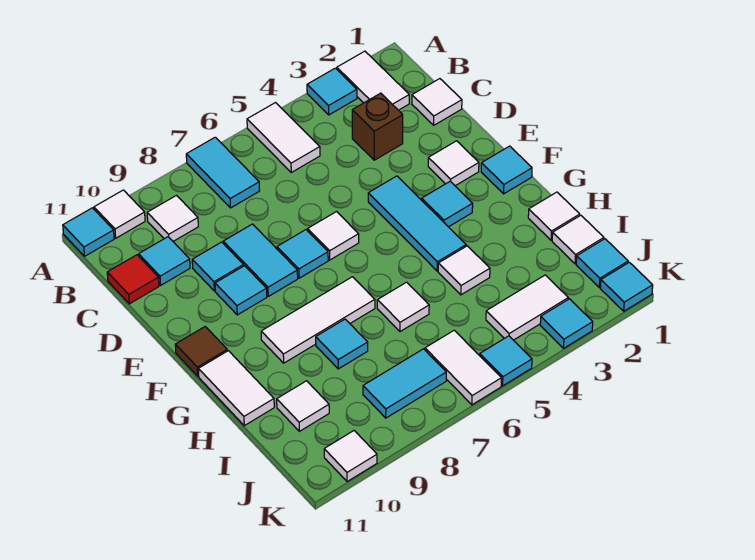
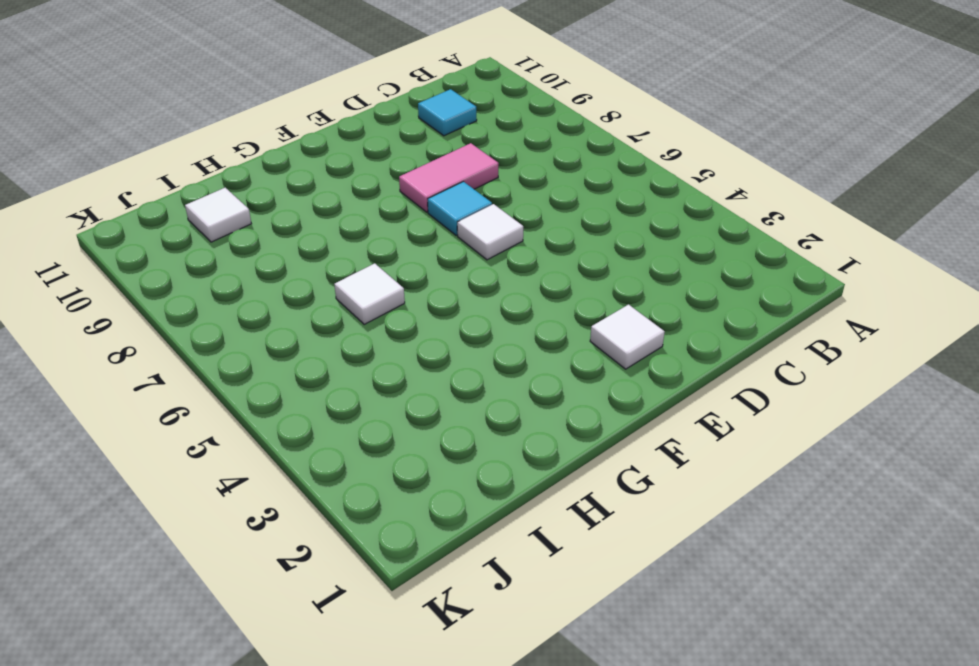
pink tile D8:E8 level 1 -> cyan tile D8:E8 level 1
none -> white tile A2:B2 level 1
none -> cyan tile A3 level 1
none -> white tile A5:B5 level 1
none -> cyan tile A7:B7 level 1

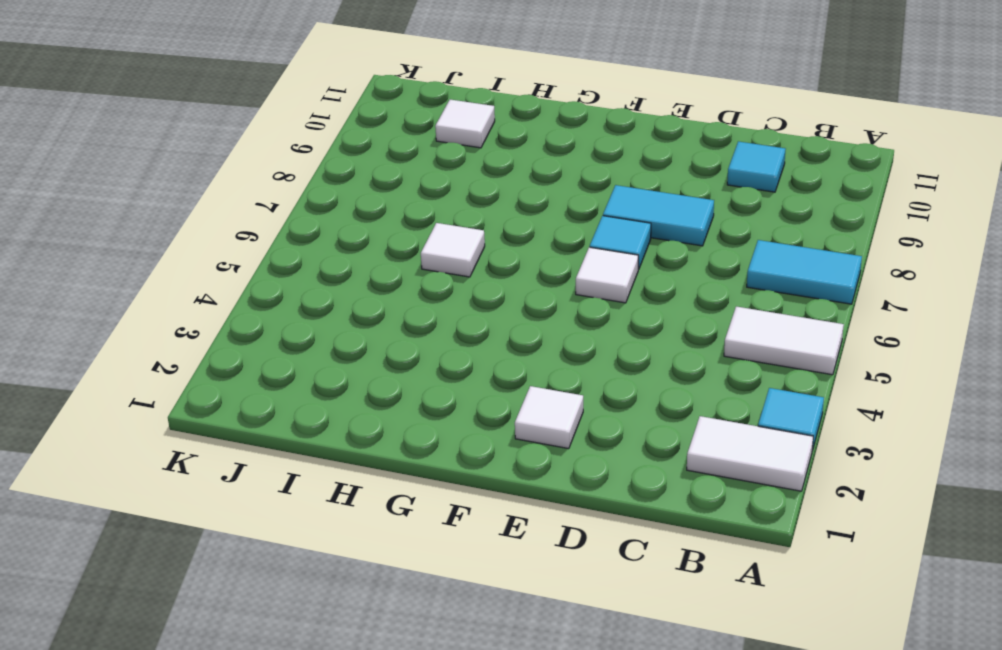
none -> white tile A10 level 1
none -> cyan tile A11 level 1
none -> white tile B9 level 1
none -> white tile C1 level 1

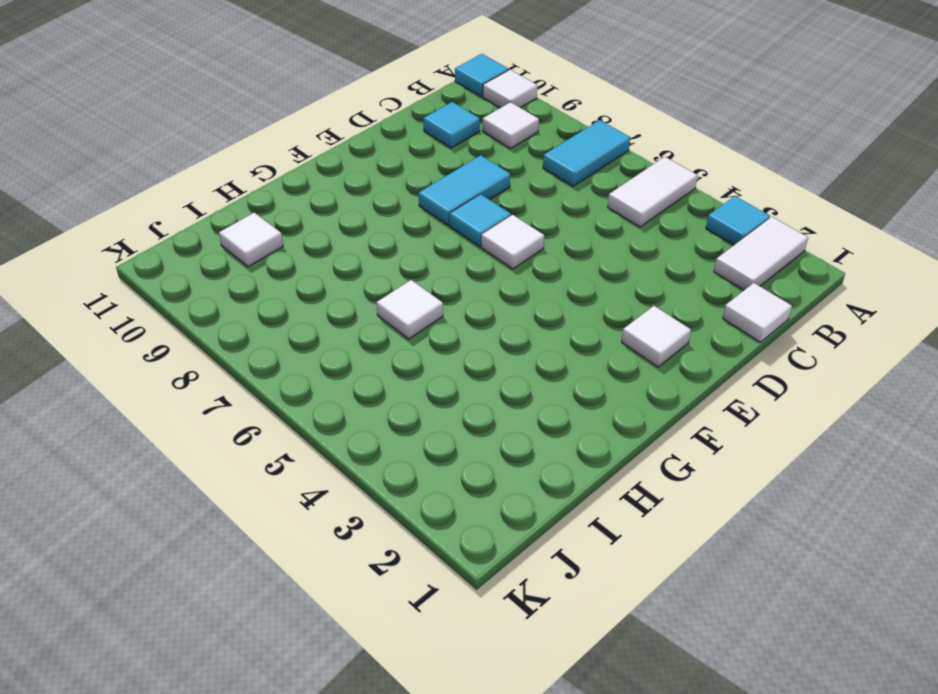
none -> brown brick C3 level 1
none -> red tile C11 level 1
none -> cyan tile D9 level 1
none -> cyan tile E4:G4 level 1

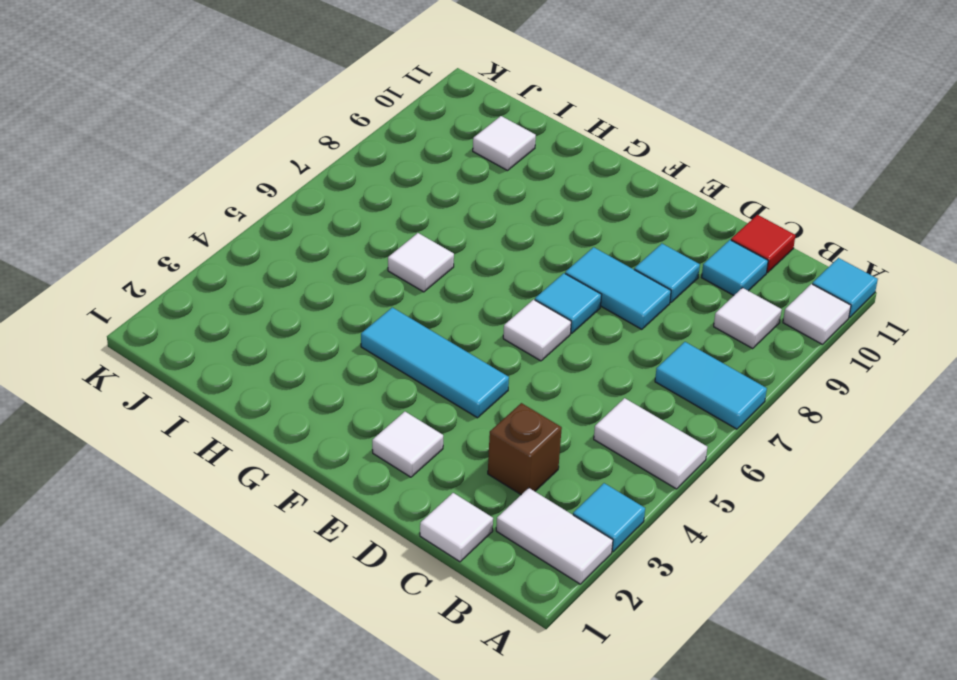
none -> cyan tile E9 level 1
none -> cyan tile F1 level 1
none -> cyan tile F3 level 1
none -> brown tile F11 level 1

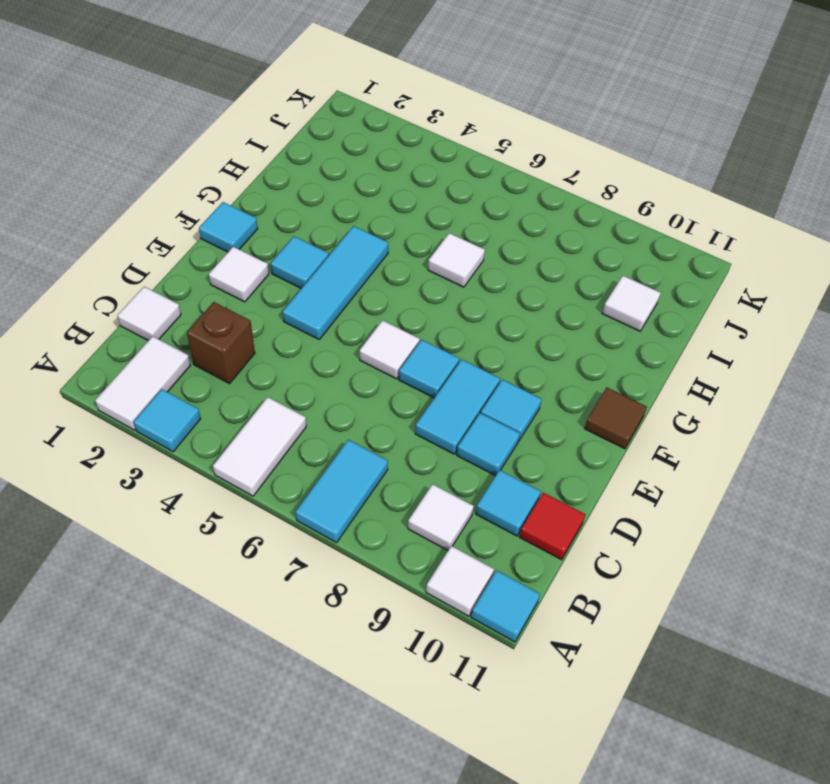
none -> white tile G7:G9 level 1
none -> white tile G11:H11 level 1
none -> white tile H1 level 1
none -> white tile H4 level 1

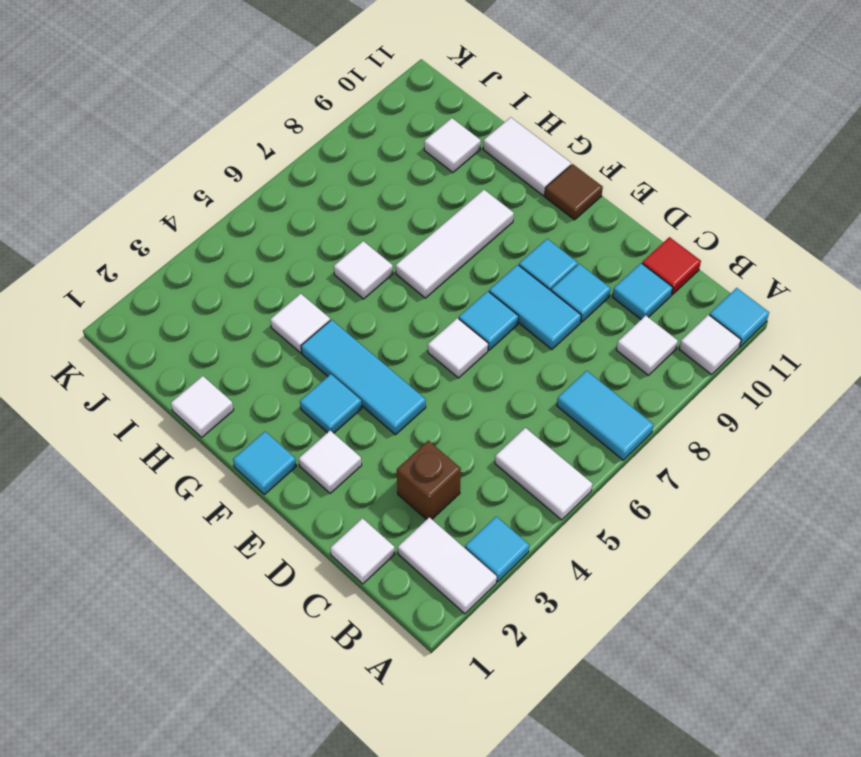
none -> cyan tile H8 level 1
none -> white tile I1 level 1
none -> cyan tile J1 level 1
none -> white tile J3:J4 level 1

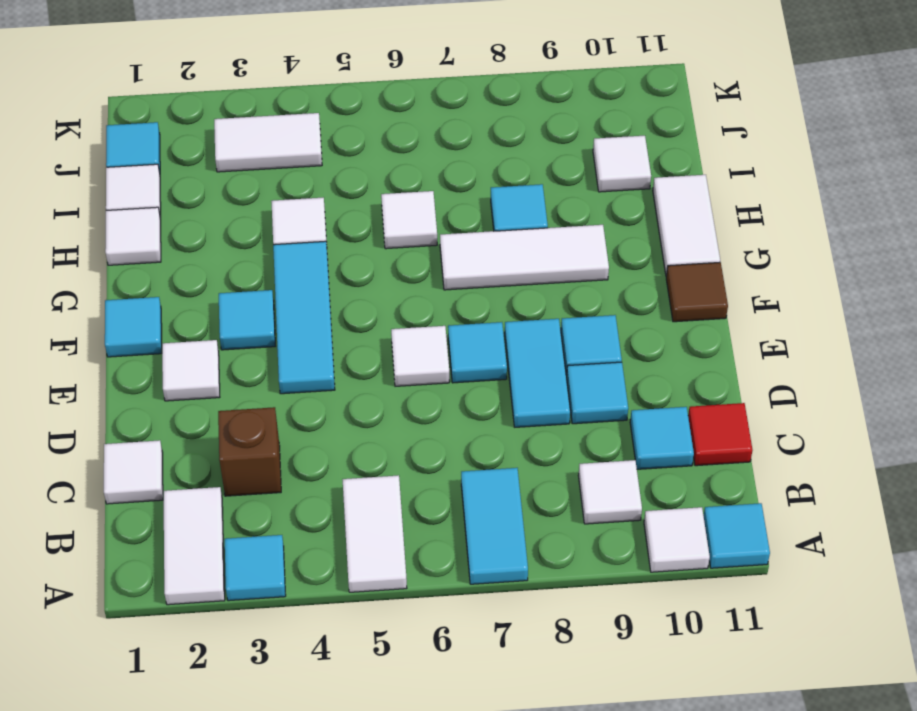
none -> white tile J6:K6 level 1
none -> cyan tile J7:J8 level 1
none -> cyan tile K1 level 1
none -> cyan tile K3 level 1

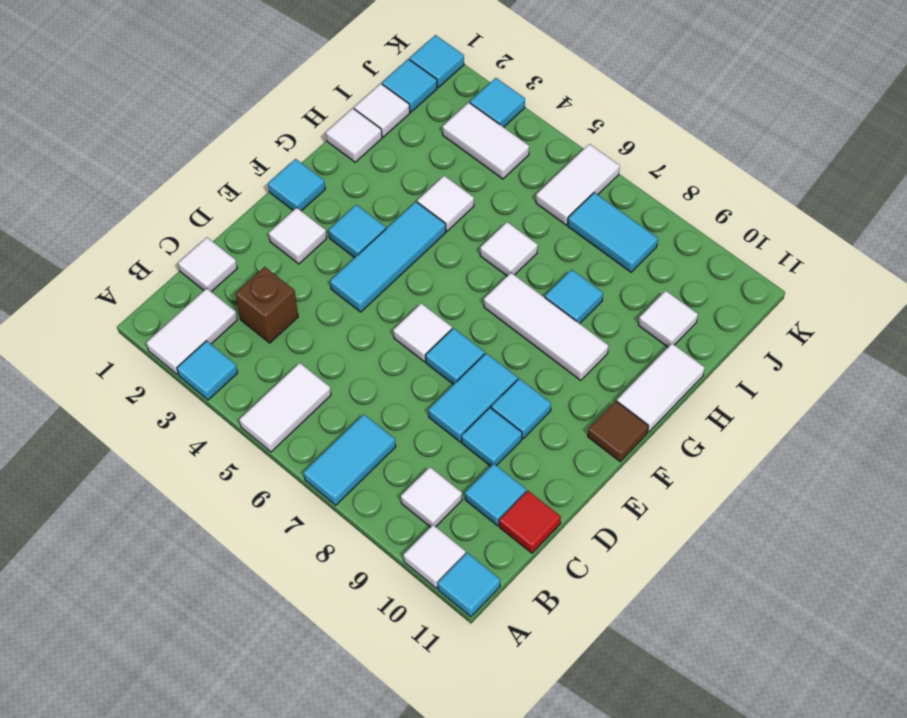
none -> cyan tile K5 level 1
none -> white tile K10 level 1

